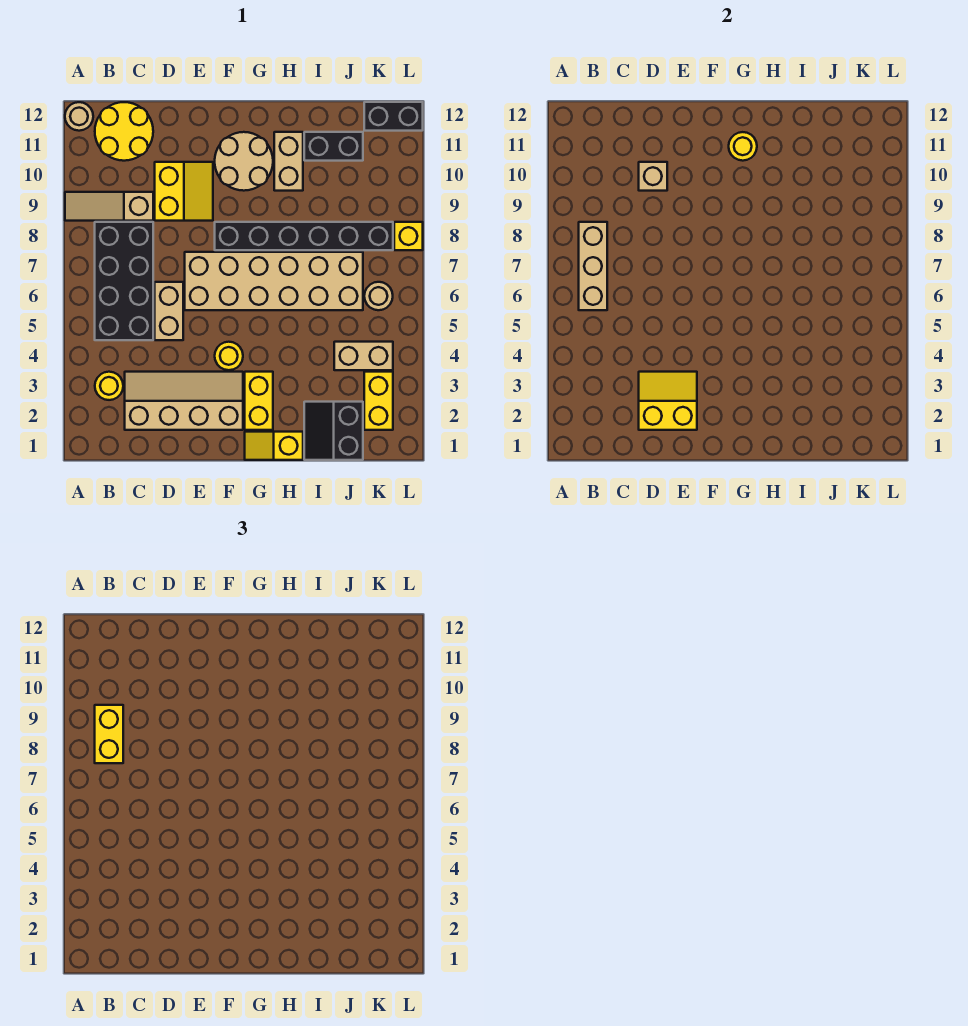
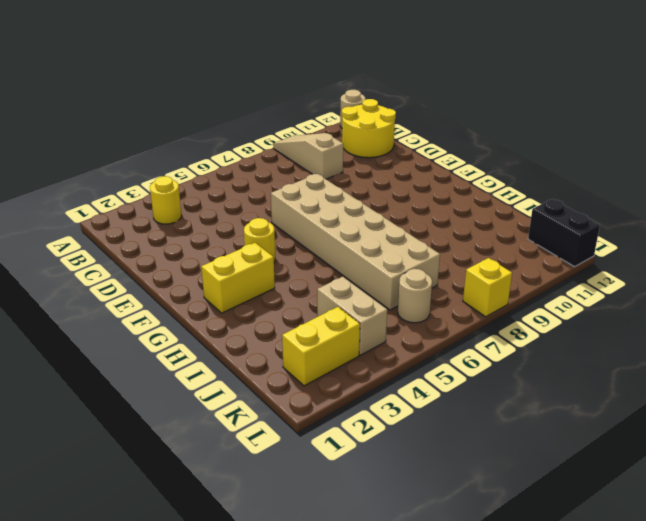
none -> black brick B5:C8 level 1
none -> tan slope C2:F3 level 1 top 2
none -> tan brick D5:D6 level 1

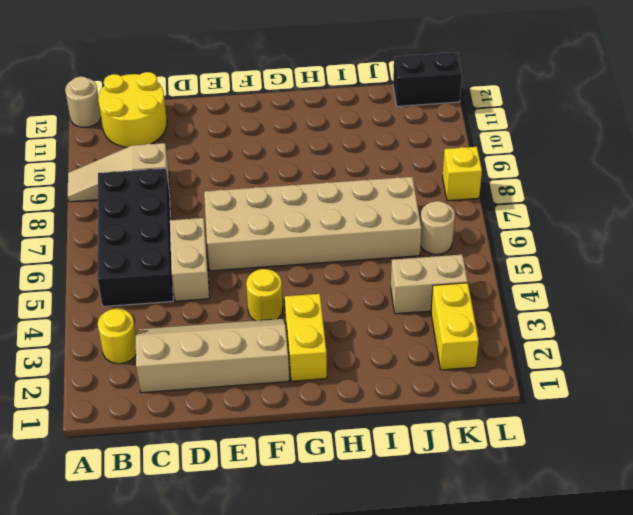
none -> yellow slope D9:E10 level 1 top D
none -> black brick F8:K8 level 1
none -> tan round brick F10:G11 level 1

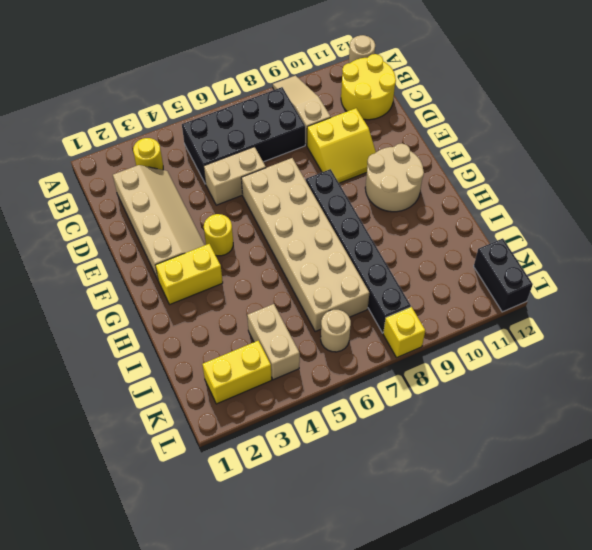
none -> yellow slope G1:H1 level 1 top H
none -> tan brick H10:H11 level 1
none -> black slope I1:J2 level 1 top J

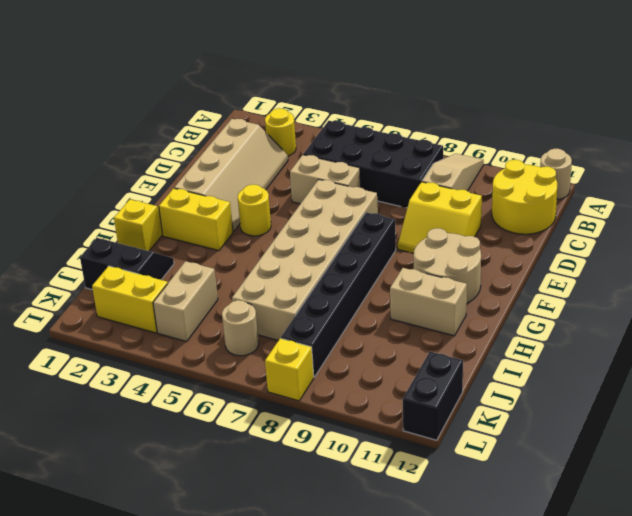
none -> black brick I11:J11 level 1
none -> tan brick B6:B8 level 2
none -> yellow slope D2:E3 level 2 top 2

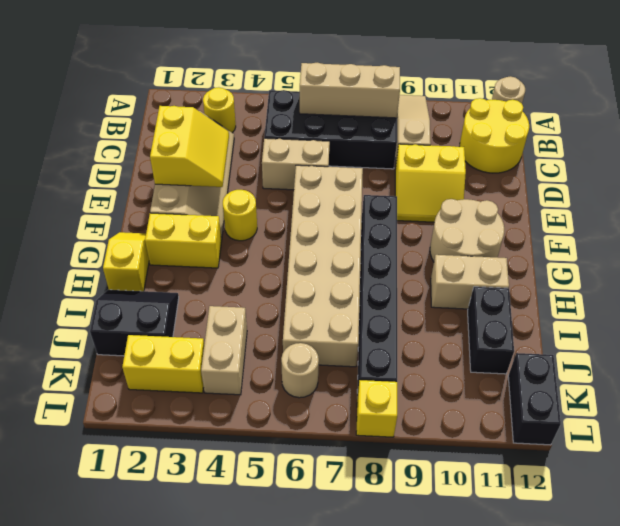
none -> tan brick D10 level 2
none -> yellow round brick G11 level 2
none -> yellow brick B8:B9 level 3

